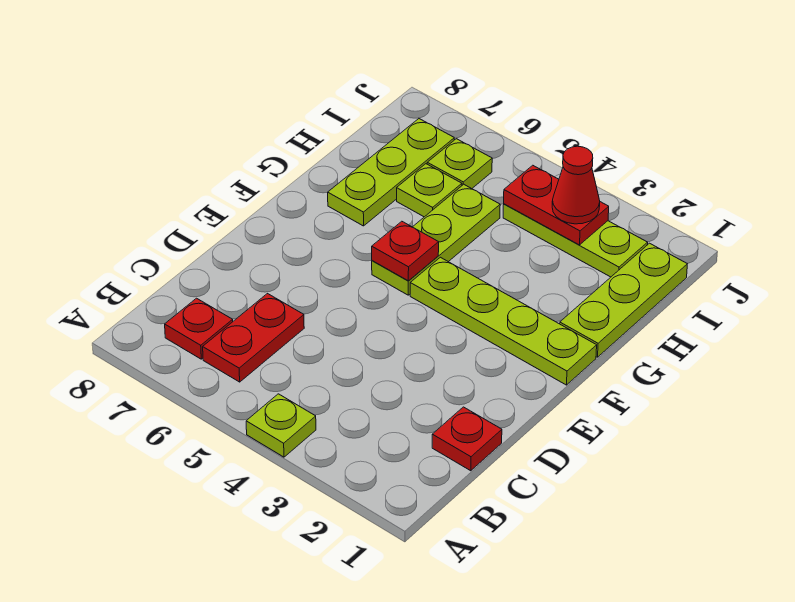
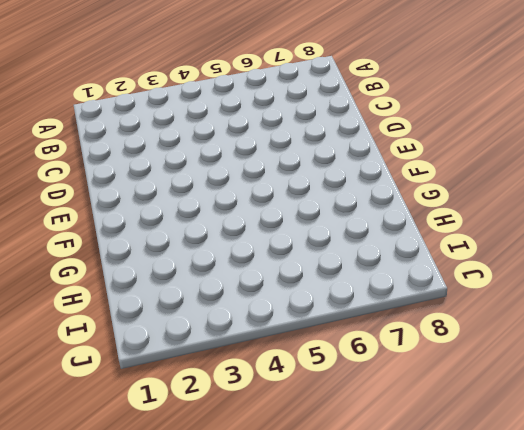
none -> lime plate A4 level 1
none -> red plate B6:C6 level 1
none -> red plate B7 level 1

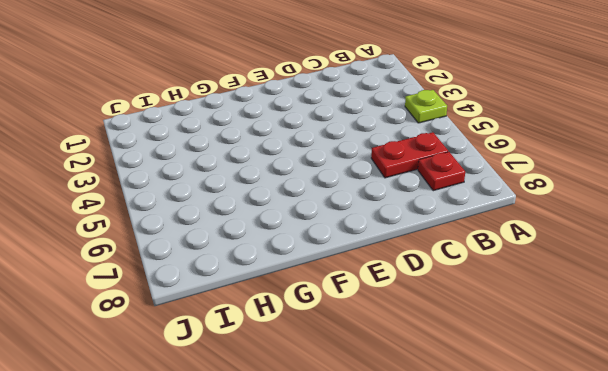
none -> red plate C1 level 1
none -> lime plate F1:F4 level 1
none -> lime plate F5:H5 level 1

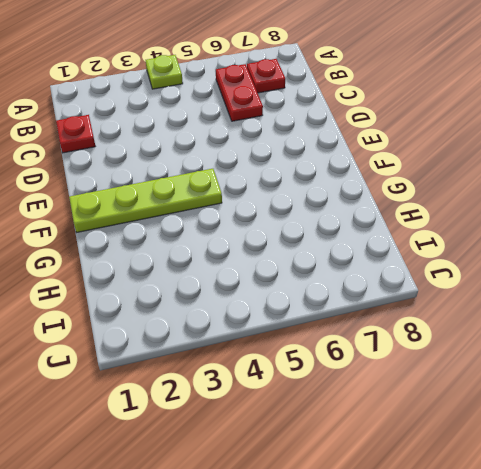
none -> lime plate F5:H5 level 1
none -> lime plate G1:I1 level 1
none -> lime plate G7:I7 level 1

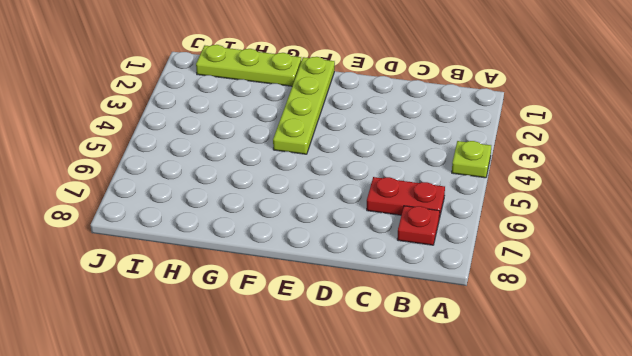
none -> red plate C1 level 1
none -> lime plate F5:H5 level 1
none -> lime plate G7:I7 level 1

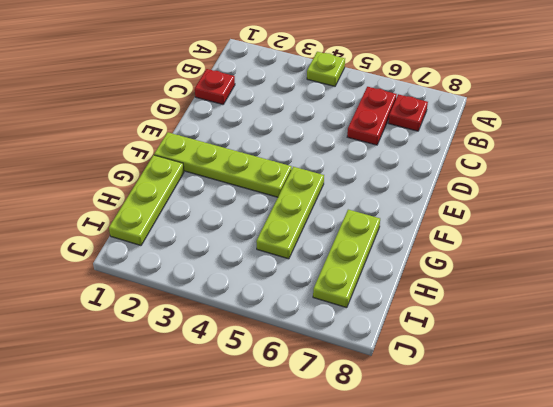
none -> lime plate H6 level 1
none -> lime plate I2:I4 level 1
none -> lime plate I6 level 1

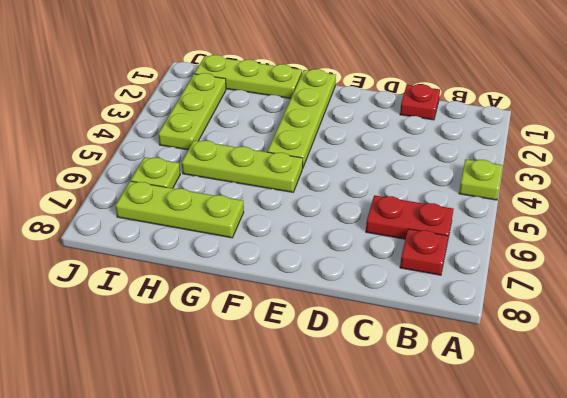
none -> lime plate H6 level 1
none -> red plate F5 level 2
none -> red plate I3:I4 level 2

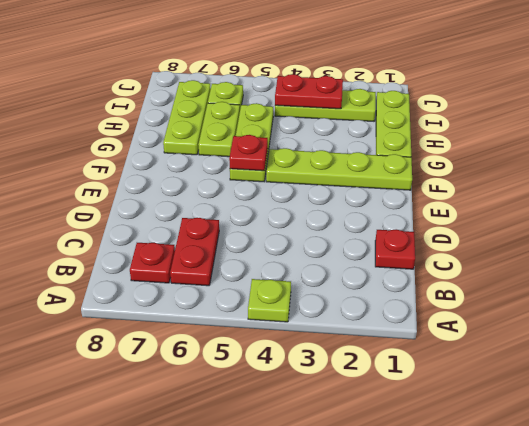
lime plate G6:H6 level 1 -> lime plate H6 level 1
none -> red cone I3 level 3

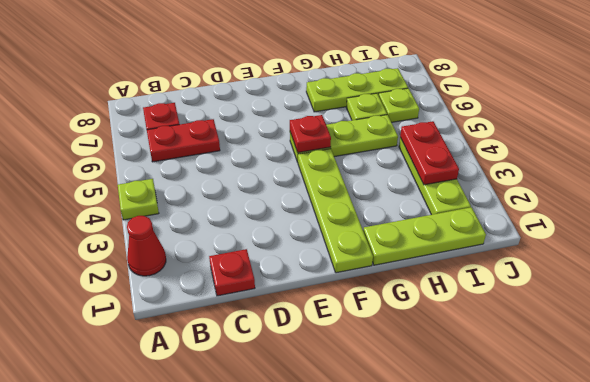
red cone A2 level 1 -> red cone I3 level 3

